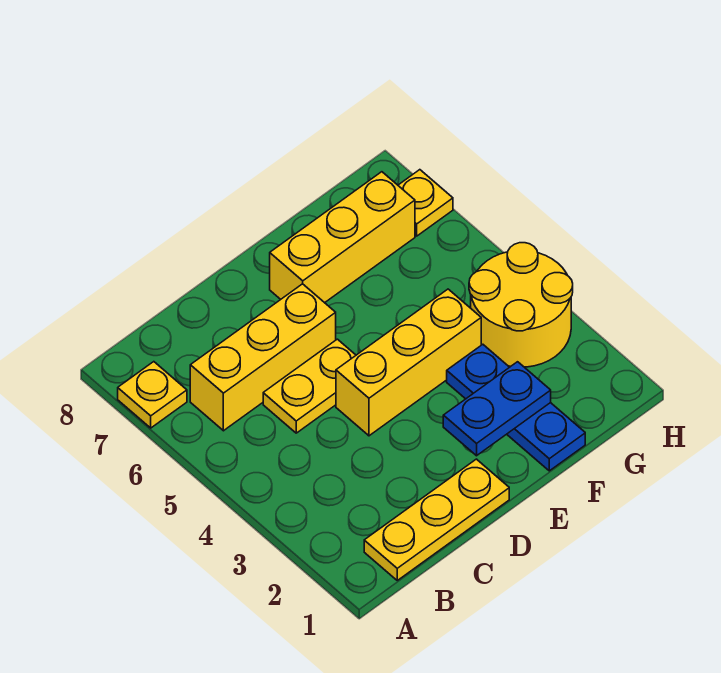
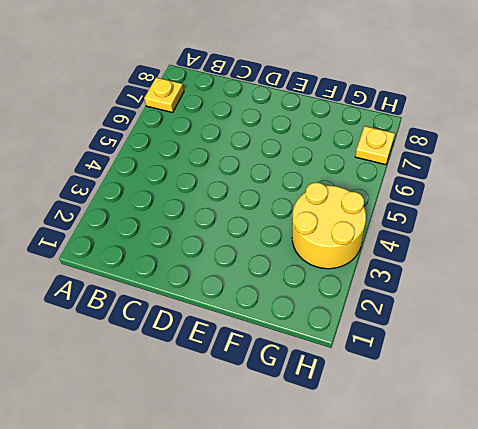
none -> yellow plate B1:D1 level 1
none -> yellow brick B6:D6 level 1

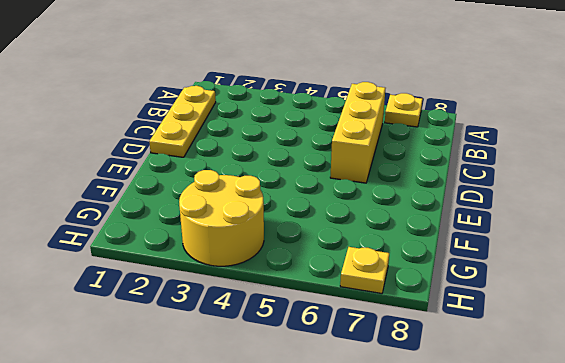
none -> yellow plate C5:D5 level 1
none -> yellow brick D4:F4 level 1

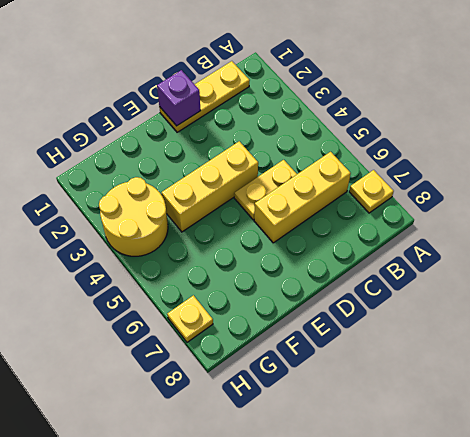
purple brick D1 level 2 -> none
none -> yellow brick E7:G7 level 1
none -> blue plate F1:F3 level 1

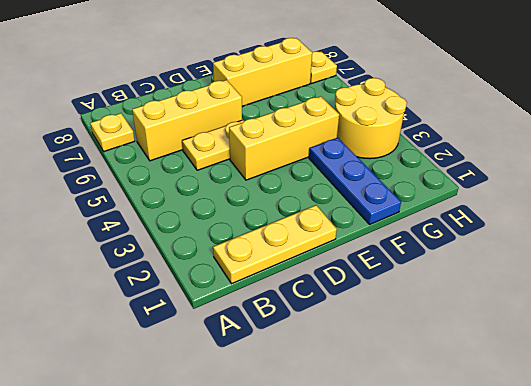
none -> blue plate E2:F2 level 2

